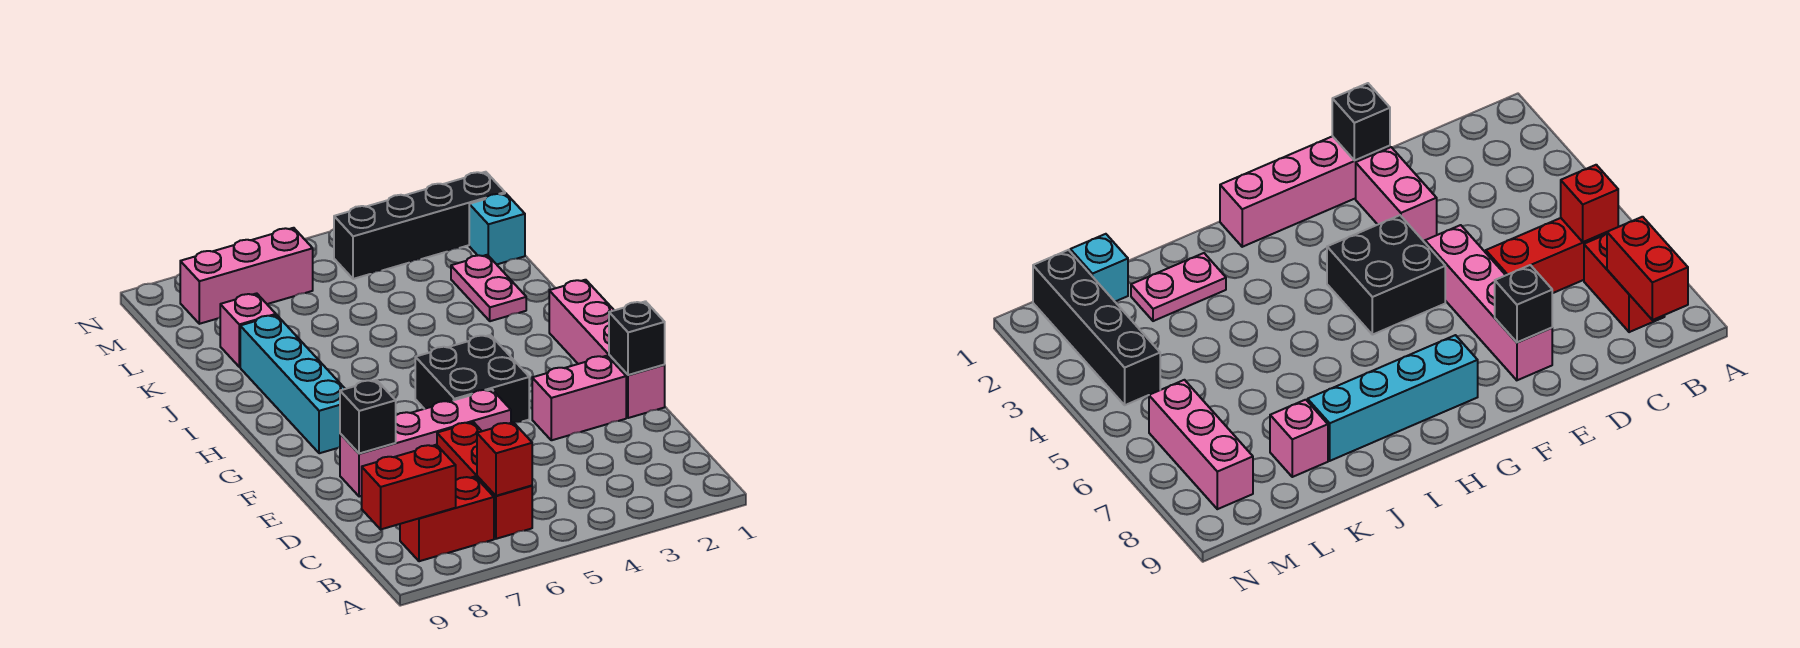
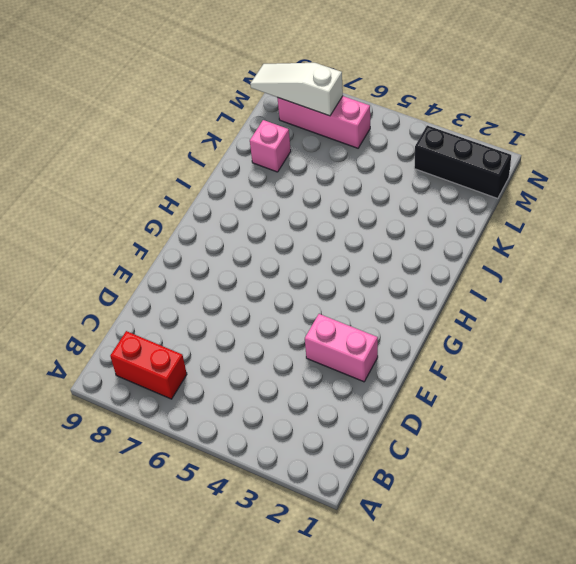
black brick M1:M3 level 1 -> black brick M1:M4 level 1
white slope M7:M9 level 2 top 7 -> none
none -> red brick B6:D6 level 1
none -> pink brick E1:H1 level 1
none -> pink brick E5:E8 level 1

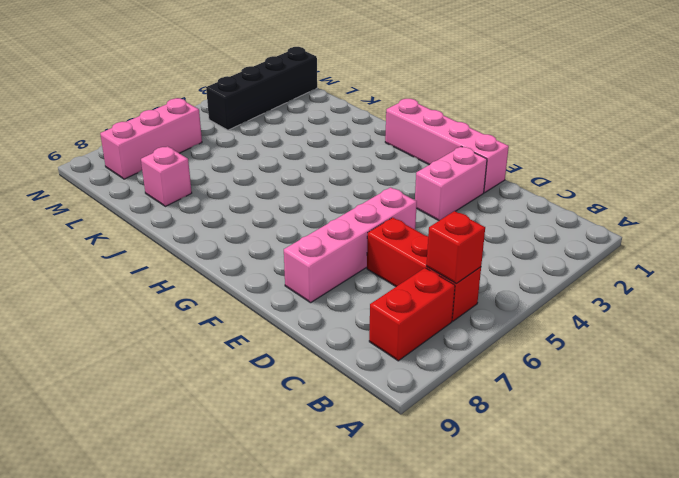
none -> black brick F4:G5 level 1
none -> cyan brick G8:J8 level 1
none -> pink plate J2:K2 level 1

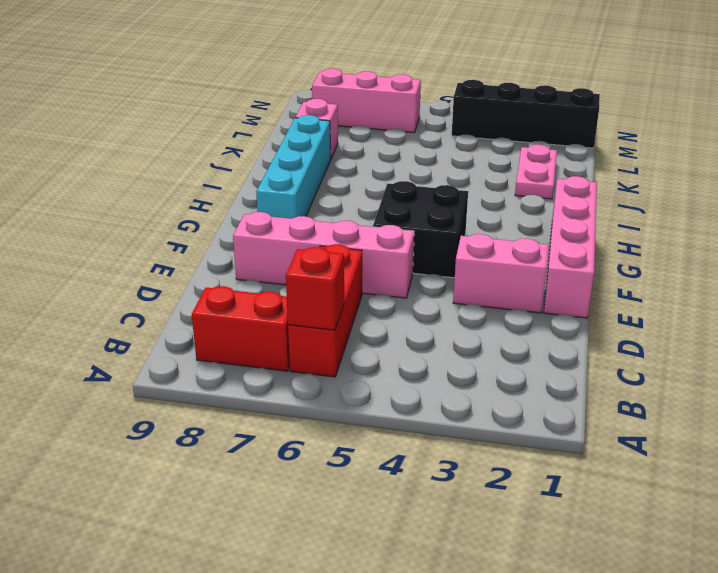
none -> cyan brick L1 level 1
none -> red brick B8:B9 level 2
none -> black brick E1 level 2

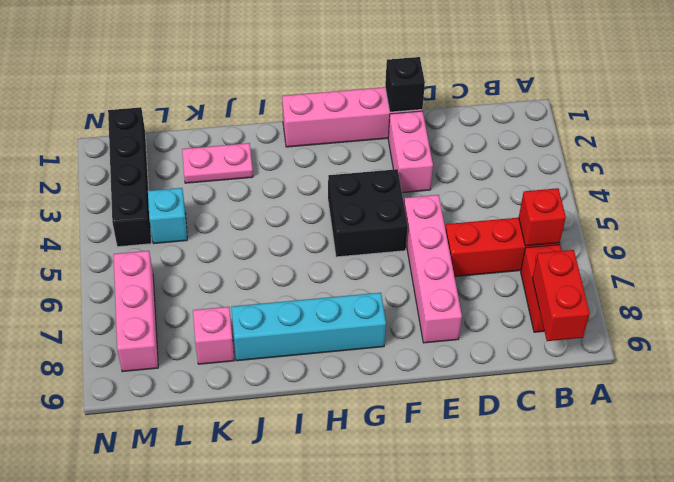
cyan brick L4 level 1 -> cyan brick L1 level 1
none -> black brick E8 level 2

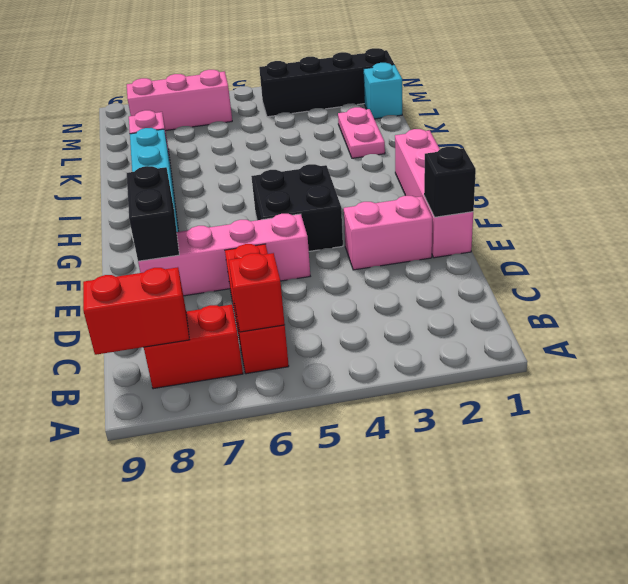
black brick E8:F8 level 2 -> black brick E8 level 2

